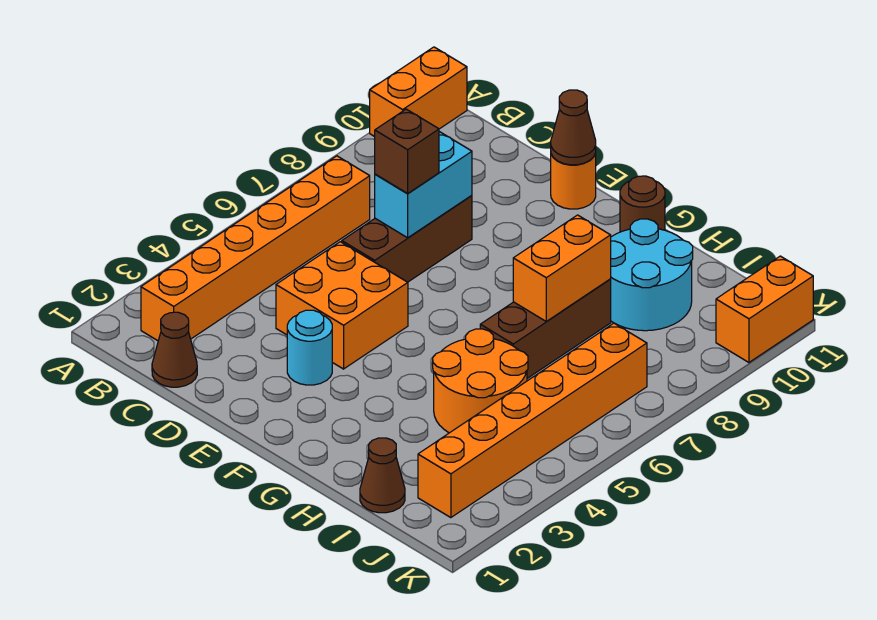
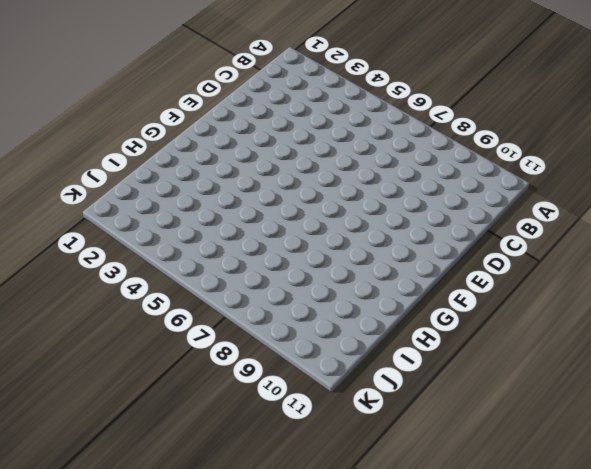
none -> orange brick A10:A11 level 1
none -> orange brick B2:B7 level 1
none -> brown cone C1 level 1

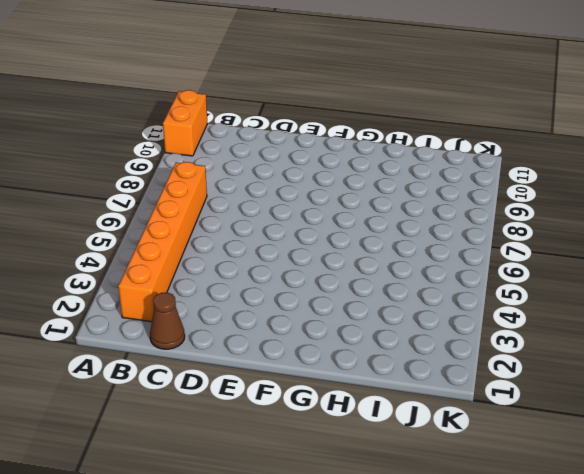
none -> orange brick D4:E5 level 1
none -> brown brick D6:D8 level 1
none -> cyan round brick E3 level 1

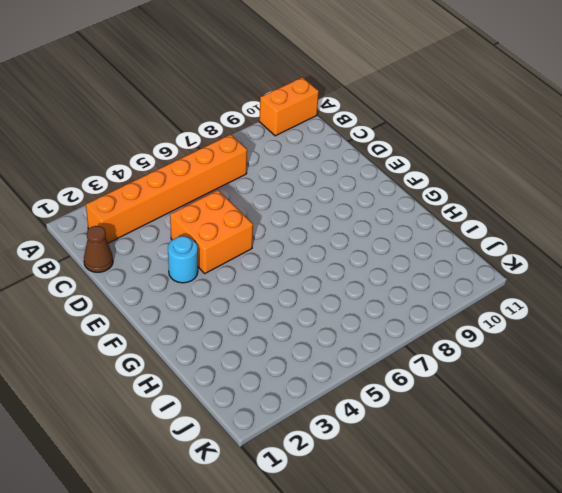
none -> brown brick D6:D8 level 1
none -> orange round brick E11 level 1
none -> brown round brick G11 level 1

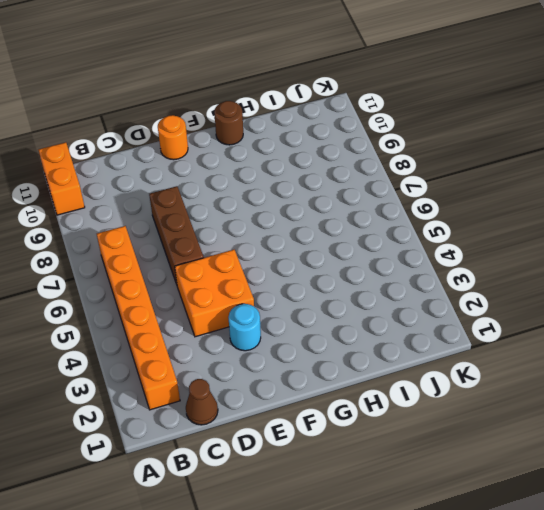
none -> orange round brick H4:I5 level 1
none -> brown brick H6:H8 level 1
none -> cyan round brick H9:I10 level 1

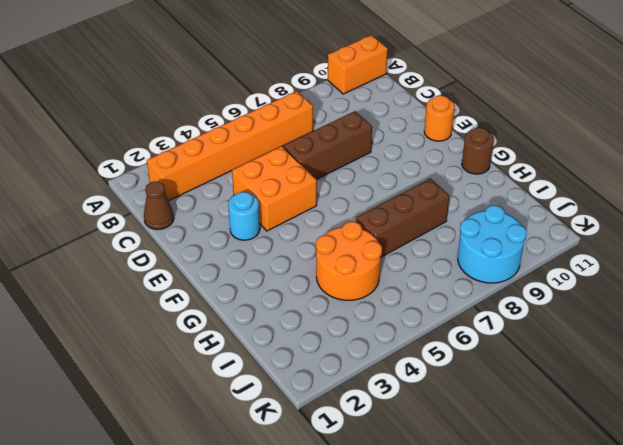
cyan round brick J8:K9 level 1 -> cyan round brick H9:I10 level 1
none -> brown cone I1 level 1
none -> orange brick J2:J7 level 1
none -> orange brick K10:K11 level 1

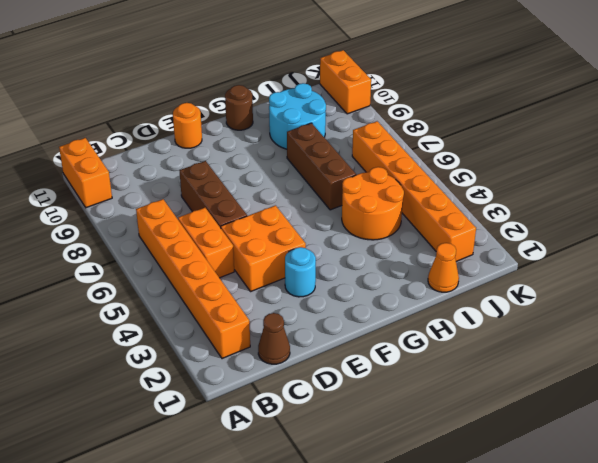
orange brick C5:C6 level 1 -> orange brick H7:H8 level 2
orange cone I1 level 1 -> brown cone I1 level 1
none -> cyan brick D7:D8 level 2
none -> brown cone E11 level 2
none -> brown brick D7 level 3

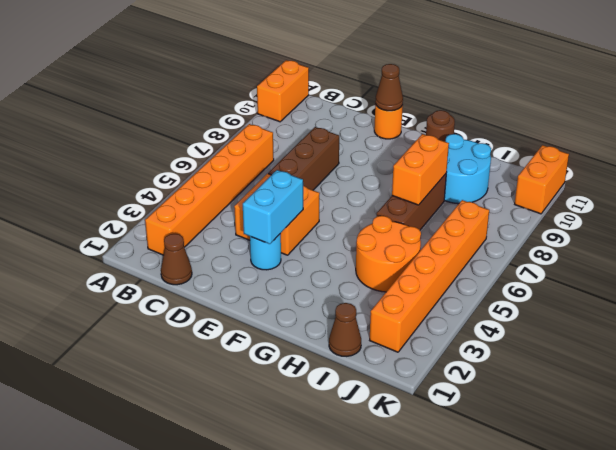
cyan brick E3:E4 level 2 -> cyan brick D7:D8 level 2
none -> brown brick D7 level 3

